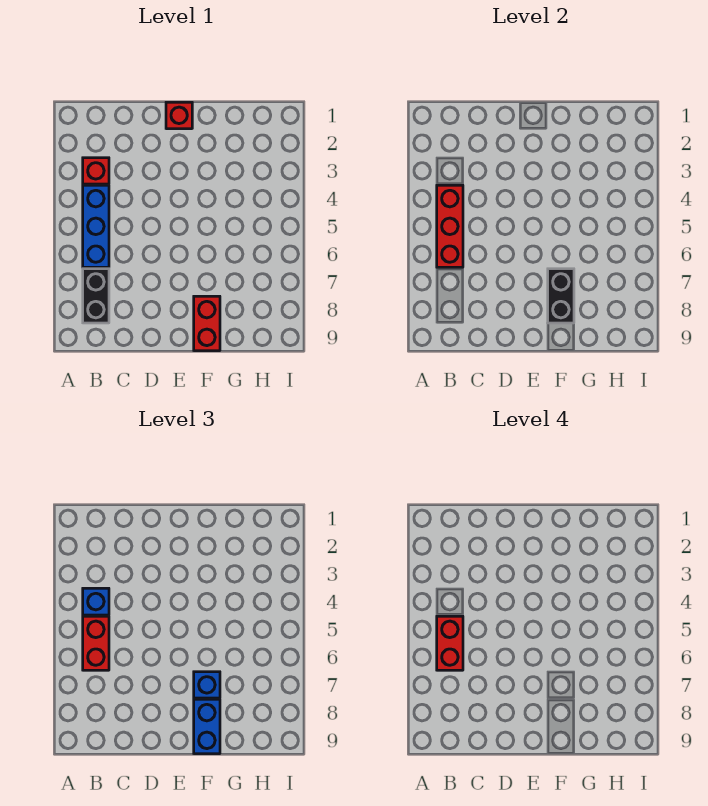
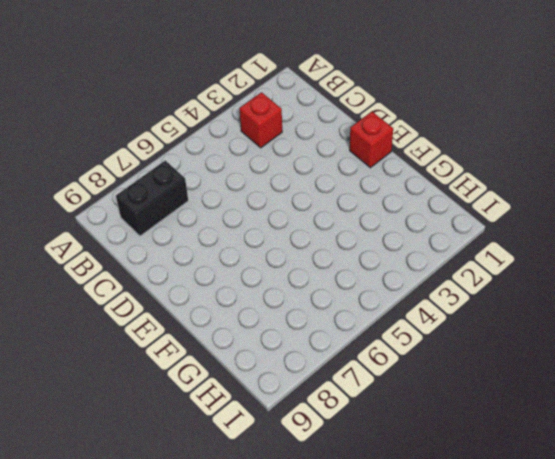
none -> blue brick B4:B6 level 1
none -> red brick F8:F9 level 1
none -> red brick B4:B6 level 2

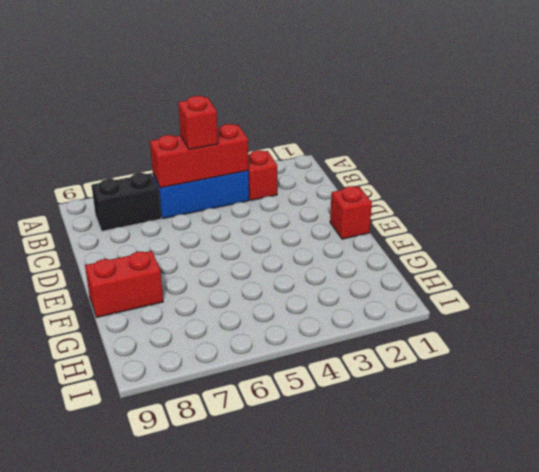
red brick B5 level 3 -> red brick B5:B6 level 3
none -> black brick F7:F8 level 2
none -> blue brick B4 level 3
none -> blue brick F7 level 3

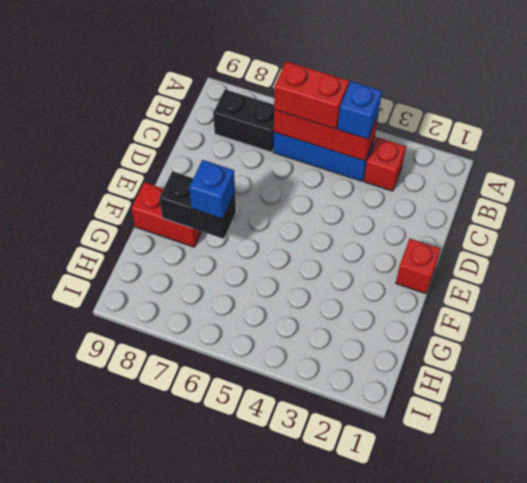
none -> blue brick F8:F9 level 3
none -> red brick B5:B6 level 4

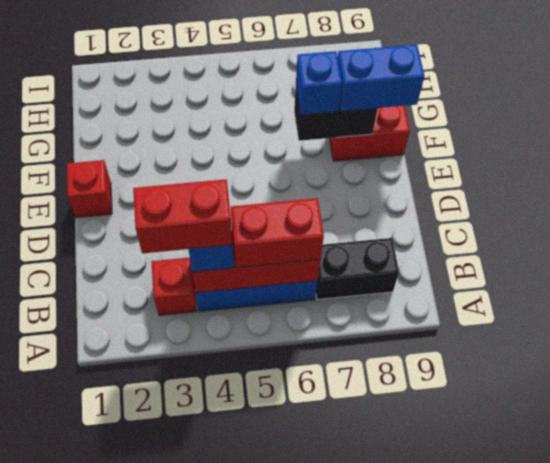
red brick B3:B4 level 4 -> red brick B5:B6 level 4

